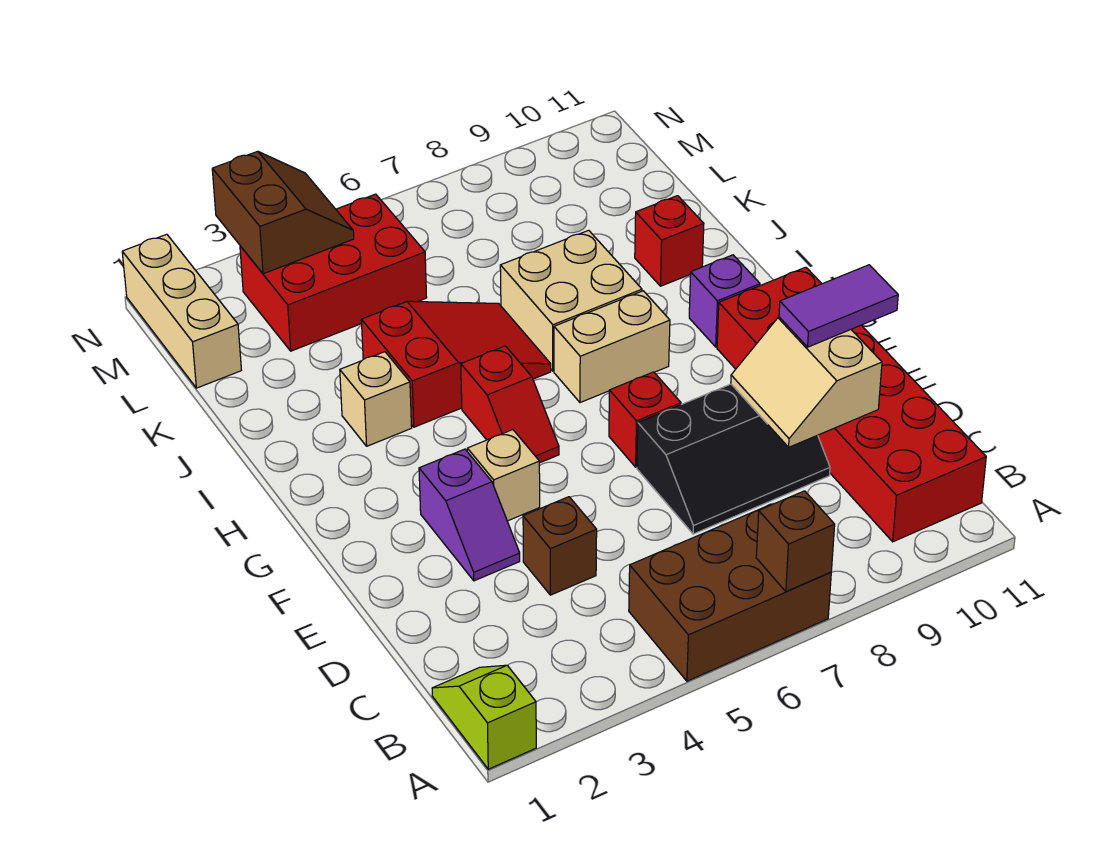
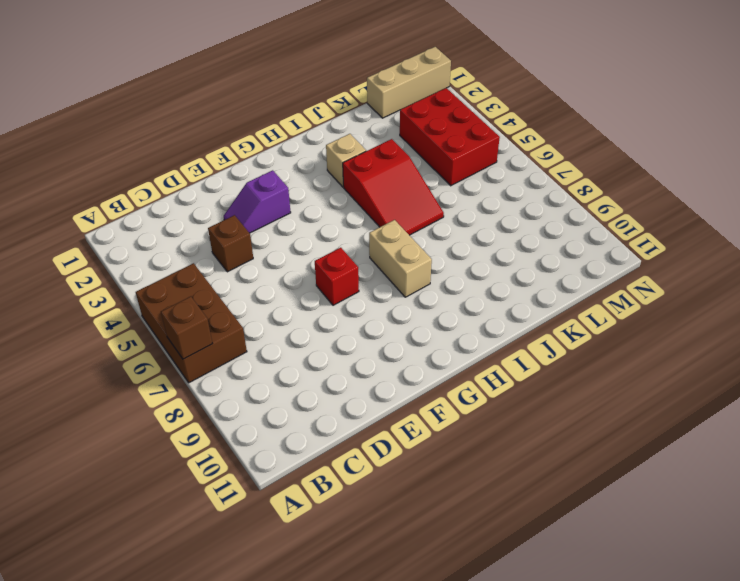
none -> lime slope A1:B1 level 1 top A
none -> red brick B10:G11 level 1
none -> black slope D7:E9 level 1 top E

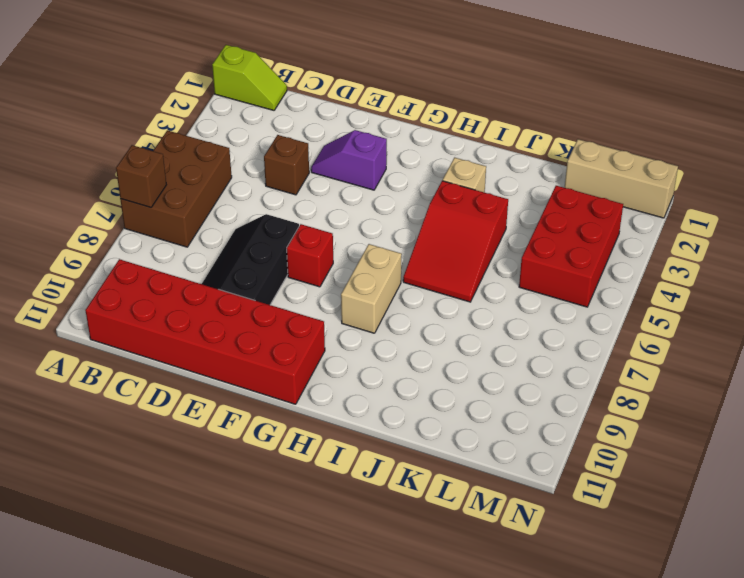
none -> tan brick F4 level 1
none -> red slope G5:H5 level 1 top H
none -> purple brick H10 level 1

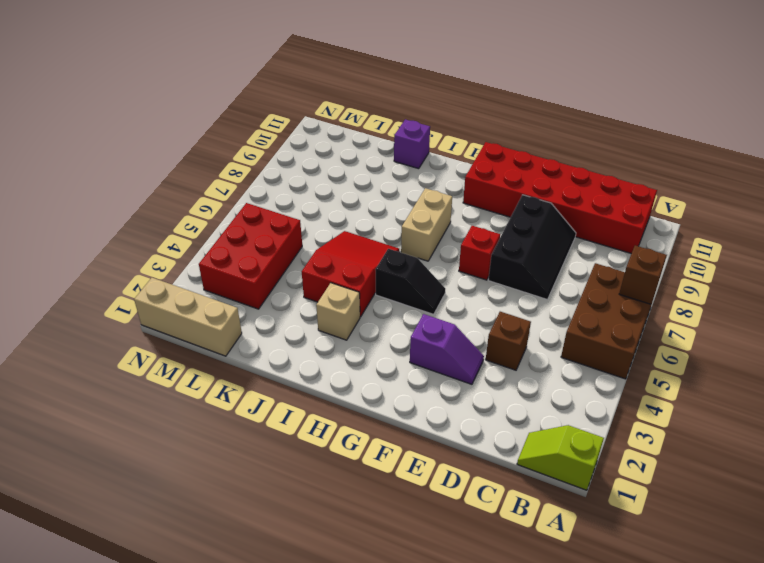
black slope G5:H5 level 1 top H -> red slope G5:H5 level 1 top H
purple brick J11 level 1 -> purple brick H10 level 1
none -> tan brick F4 level 1
none -> tan brick I7:J8 level 1
none -> red brick J10 level 1

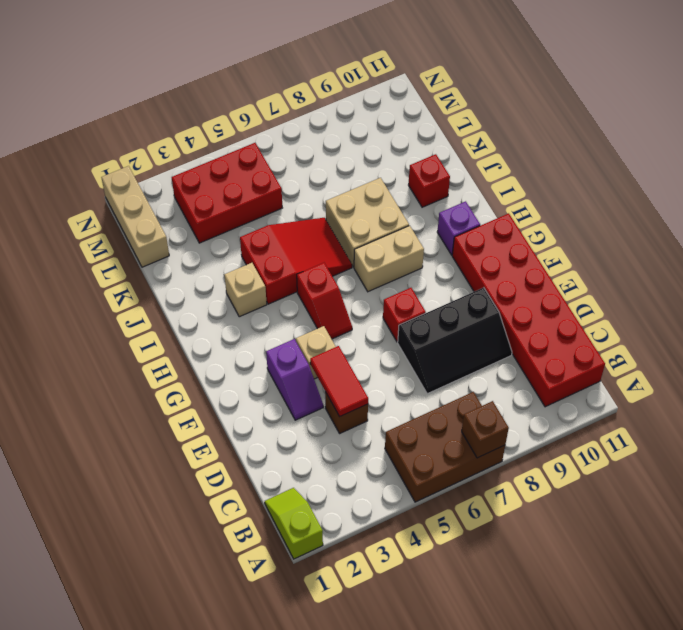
red tile D4:E4 level 2 -> none
none -> tan slope D9:E10 level 2 top 10
none -> brown slope M3:N4 level 2 top 3
none -> purple tile E10:E11 level 3

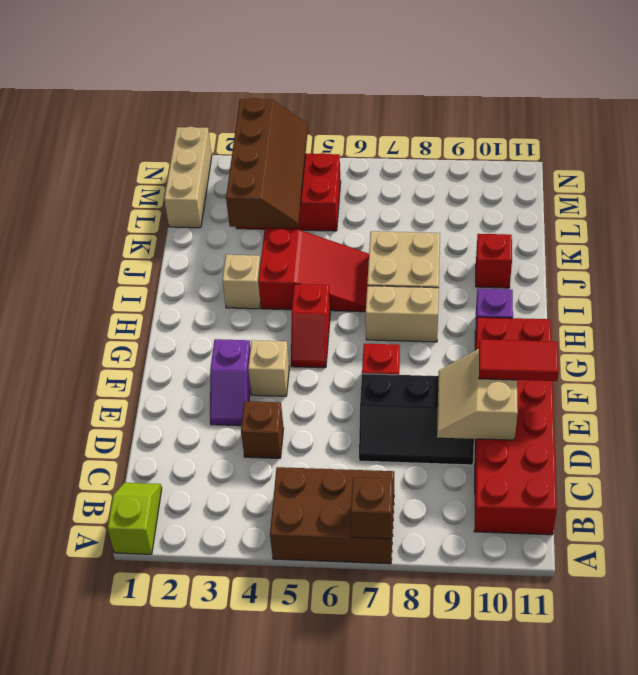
red tile E10:E11 level 3 -> purple tile E10:E11 level 3
brown slope K3:N4 level 2 top 3 -> brown slope M3:N4 level 2 top 3

